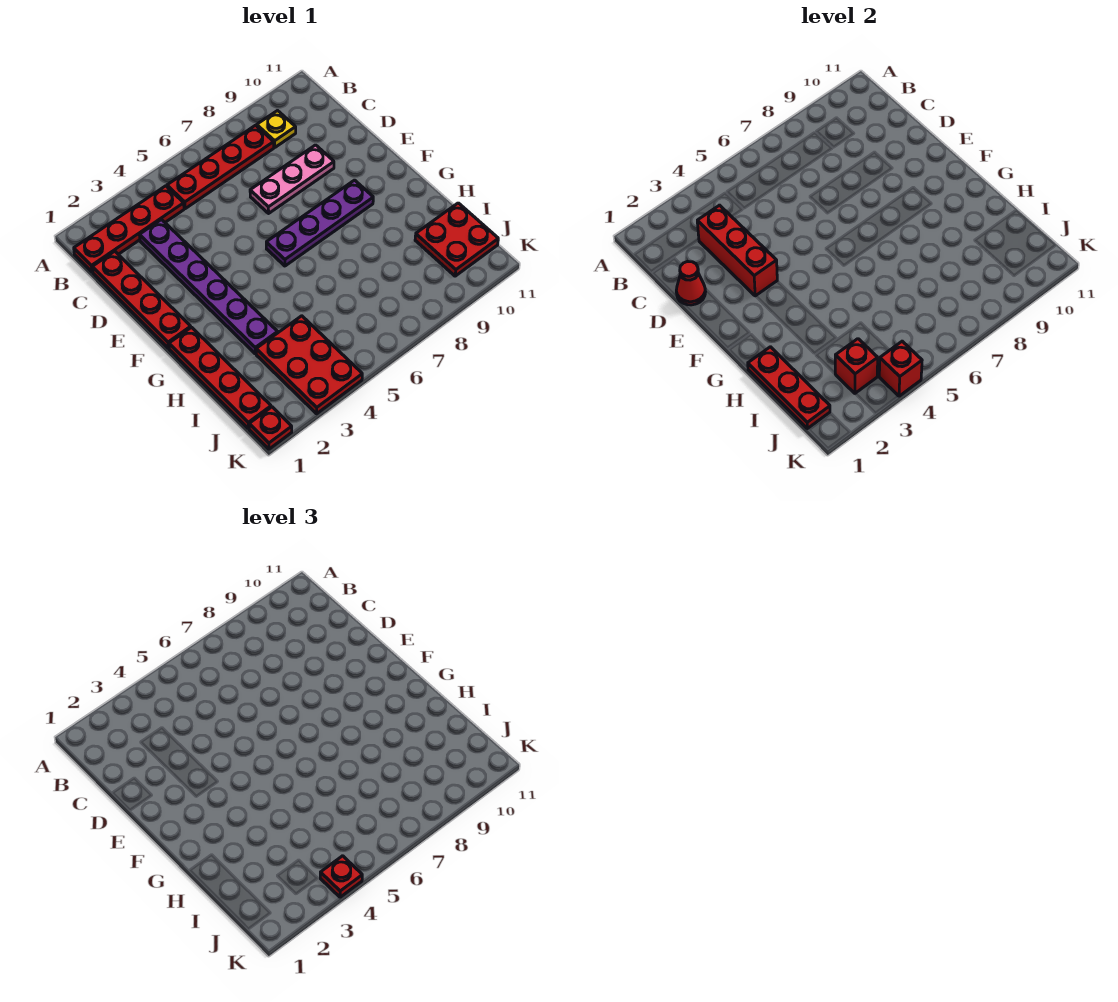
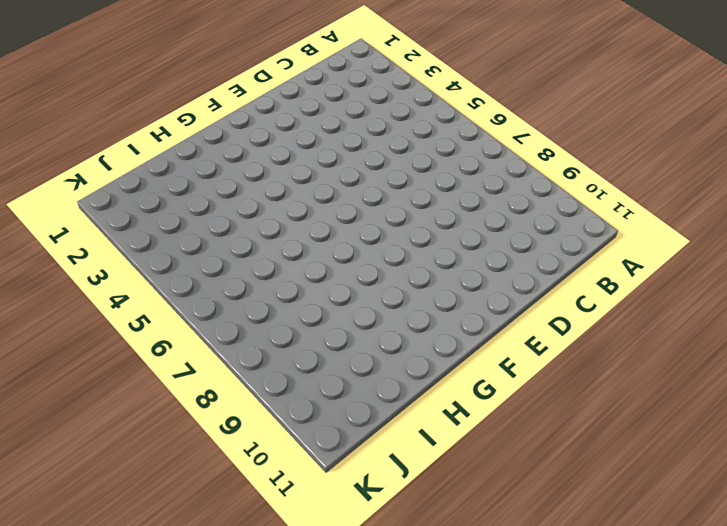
none -> red plate B1:B4 level 1
none -> red plate B5:B8 level 1
none -> yellow plate B9 level 1

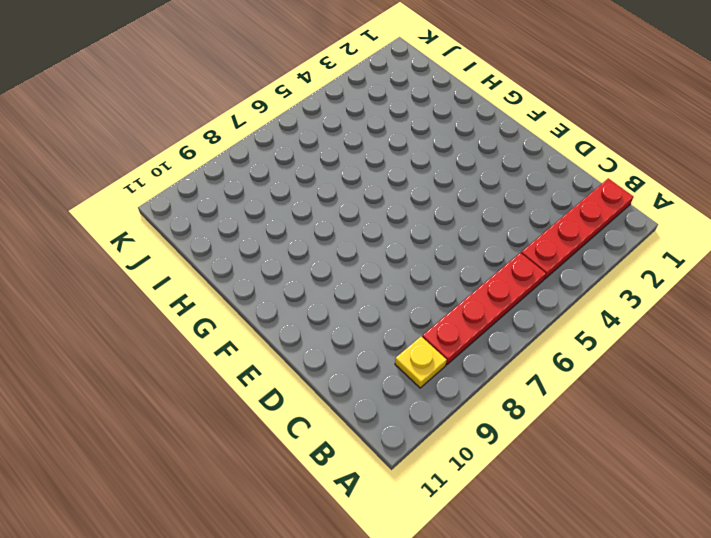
none -> red plate C1:F1 level 1
none -> purple plate C3:H3 level 1
none -> pink plate D7:D9 level 1

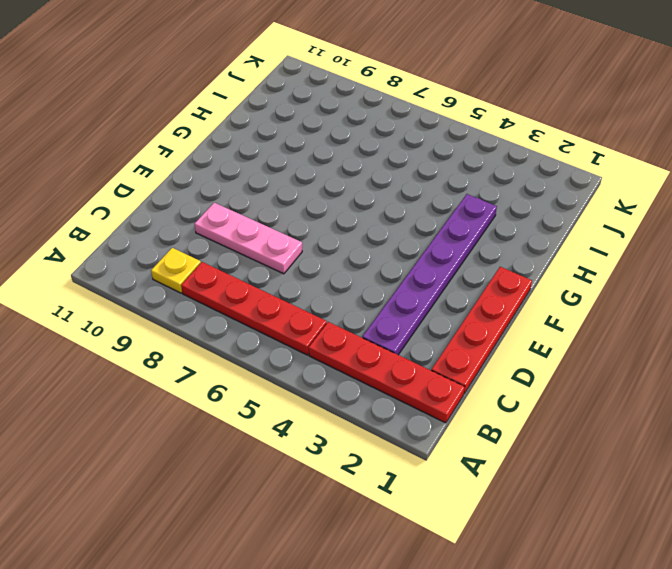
none -> purple plate F6:F9 level 1
none -> red plate G1:J1 level 1
none -> red plate I3:K4 level 1

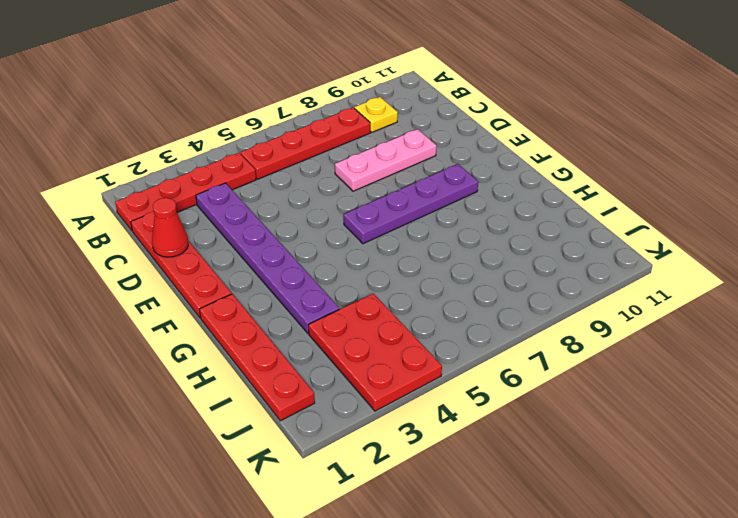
none -> red plate I10:J11 level 1
none -> red plate K1 level 1
none -> red brick C3:E3 level 2

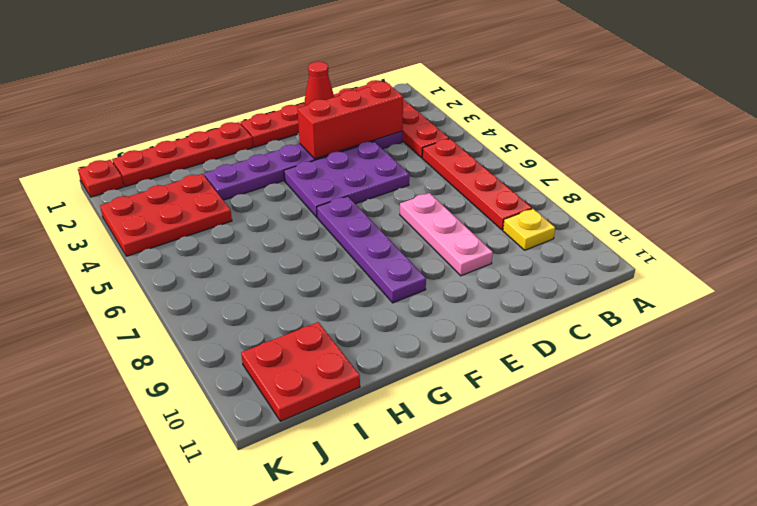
purple plate D4:F5 level 1 -> none
none -> red plate H1:J1 level 2
none -> red brick J3 level 2
none -> red brick K4 level 2

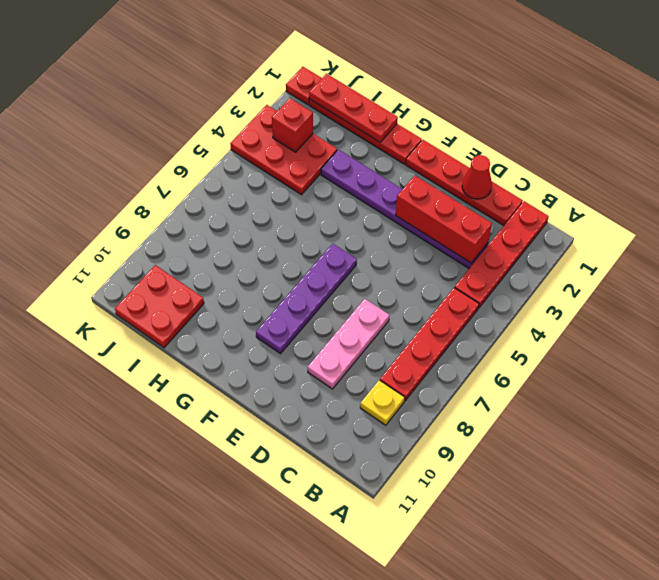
none -> red brick K4 level 2
none -> red plate K4 level 3

